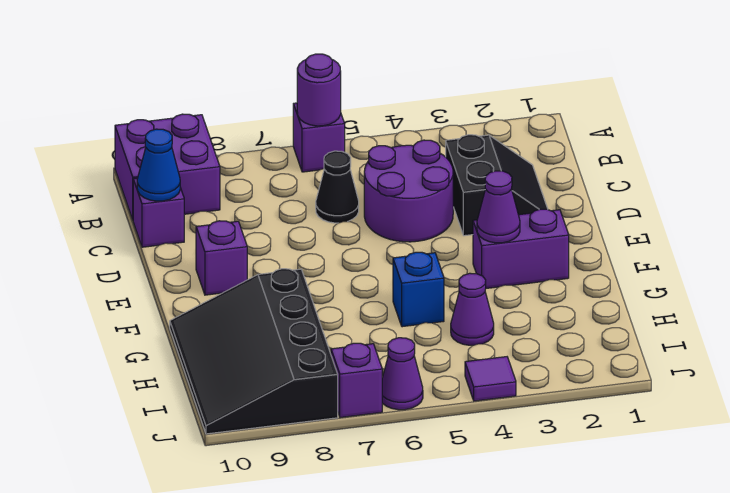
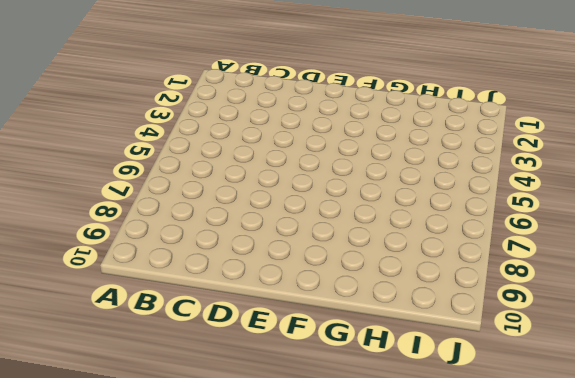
none -> purple brick A6 level 1
none -> purple brick A9:B10 level 1
none -> black slope C2:D3 level 1 top 3

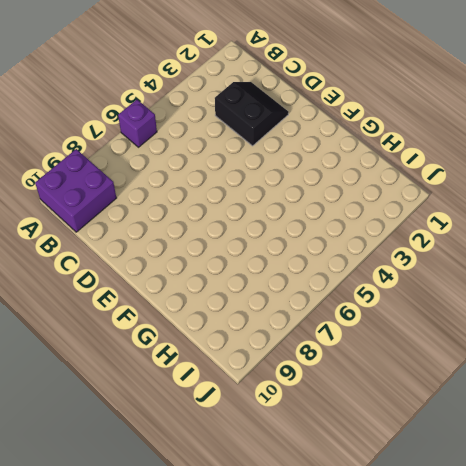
none -> purple round brick C4:D5 level 1
none -> black cone C6 level 1
none -> purple brick C10 level 1

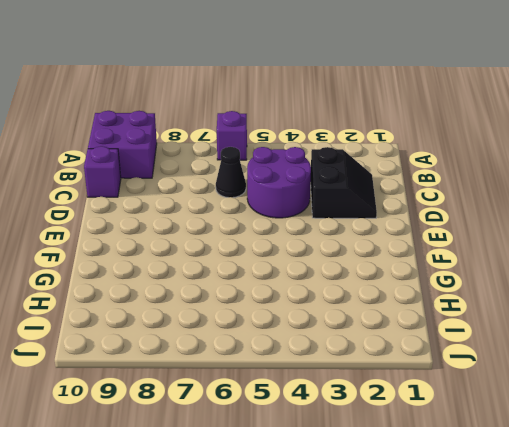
none -> purple brick E9 level 1
none -> purple brick F2:F3 level 1
none -> blue brick G5 level 1

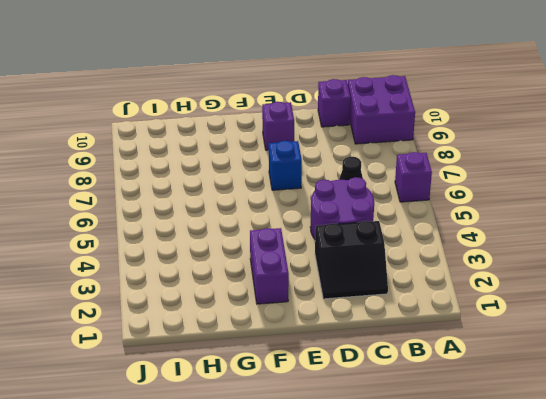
blue brick E7 level 1 -> blue brick G5 level 1
none -> black slope G8:J10 level 1 top 8
none -> purple cone H4 level 1
none -> purple tile J4 level 1

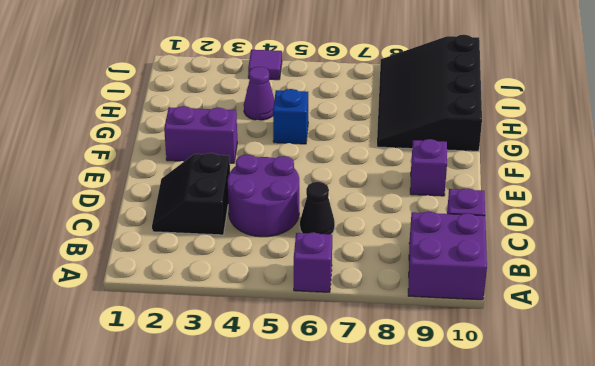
black slope G8:J10 level 1 top 10 -> black slope G8:J10 level 1 top 8
none -> purple cone J6 level 1
none -> purple brick J7 level 1
none -> purple round brick A6 level 2

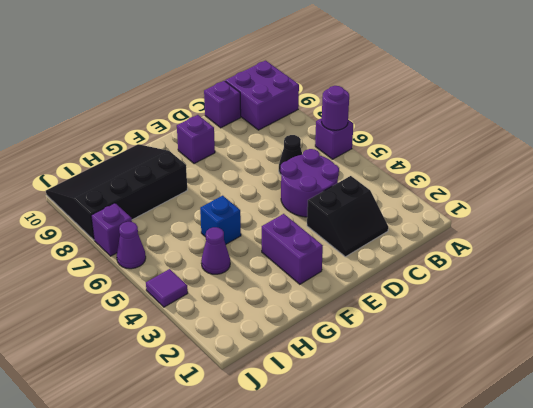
none -> blue cone C10 level 2
none -> purple cone F3 level 2

